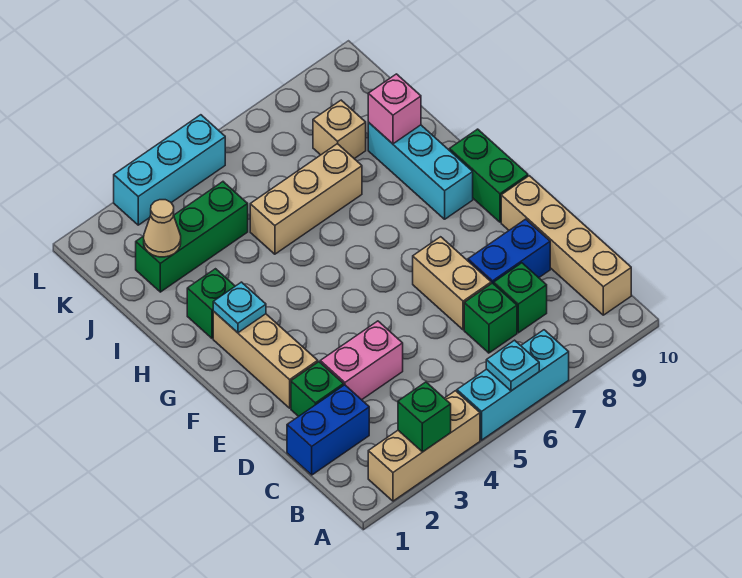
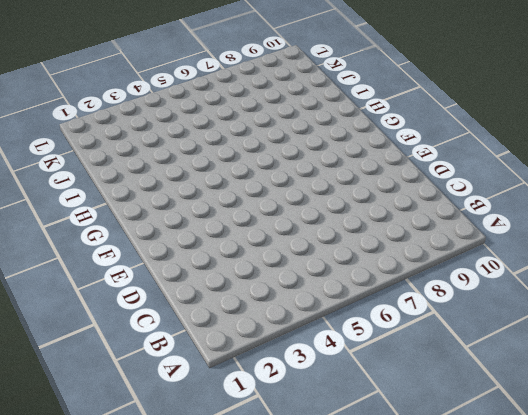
none -> tan brick A2:A4 level 1
none -> cyan brick A5:A7 level 1
none -> tan brick B10:E10 level 1

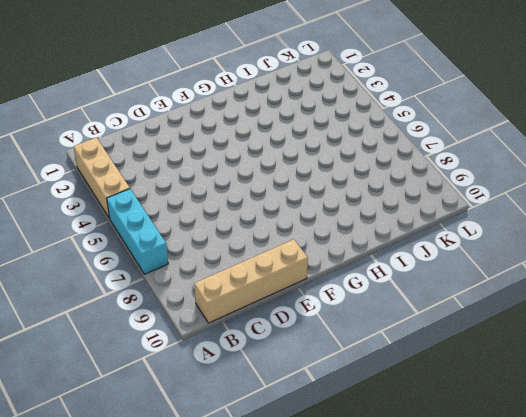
none -> blue brick C1:C2 level 1
none -> green brick C7 level 1
none -> green brick C8 level 1

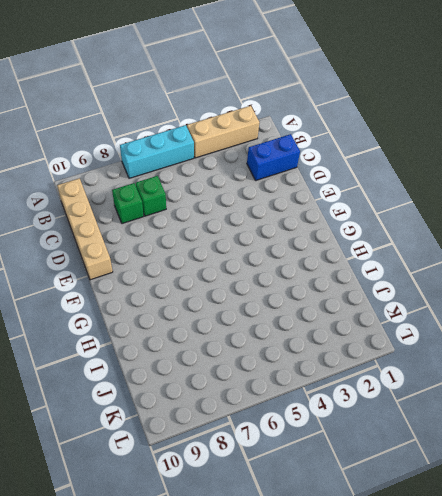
none -> green brick D2 level 1
none -> pink brick D3:D4 level 1
none -> tan brick D7:E7 level 1

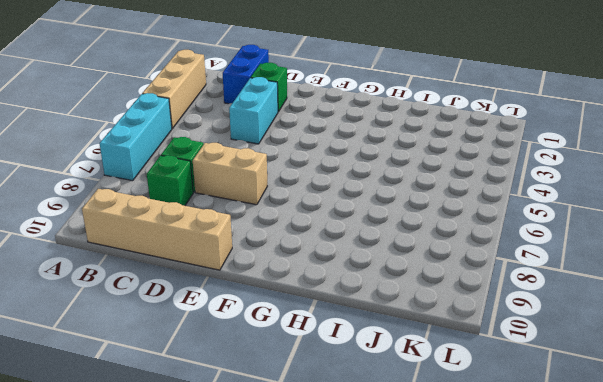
cyan brick D3:D4 level 1 -> pink brick D3:D4 level 1
none -> blue brick D8:D9 level 1
none -> tan brick E2:G2 level 1
none -> green brick F10:G10 level 1

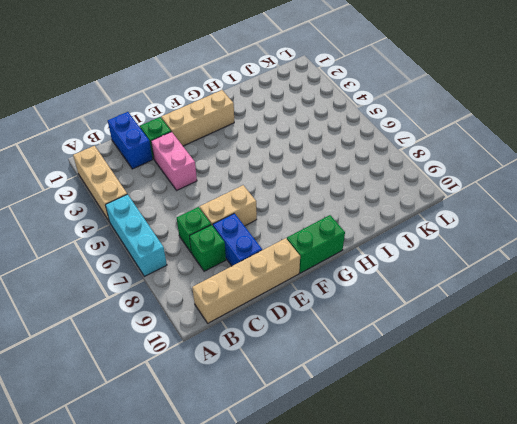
none -> cyan brick G9:I9 level 1
none -> green brick H2 level 1
none -> tan brick I5:I7 level 1

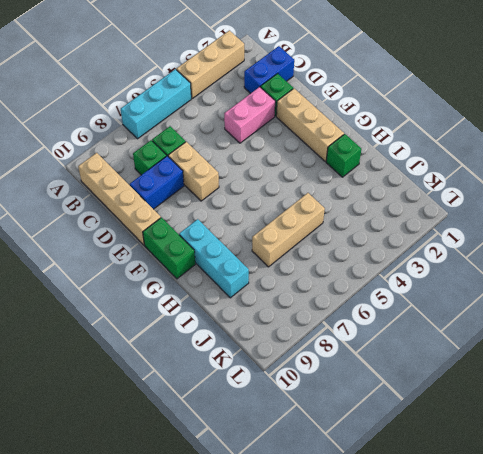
none -> green brick J2:J4 level 1
none -> tan brick J8 level 1
none -> cyan brick L3:L5 level 1

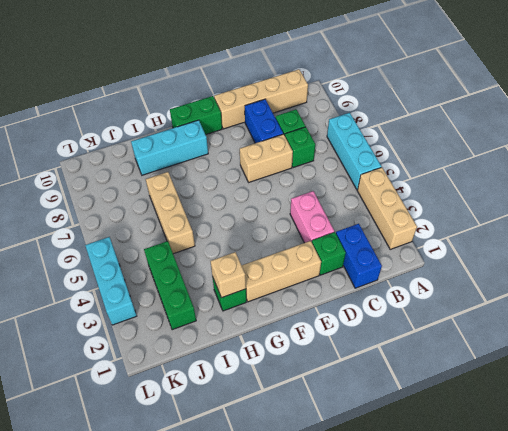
tan brick H2 level 2 -> tan brick J8 level 1
none -> green brick A3 level 2
none -> cyan plate A6 level 2
none -> cyan plate G2 level 2

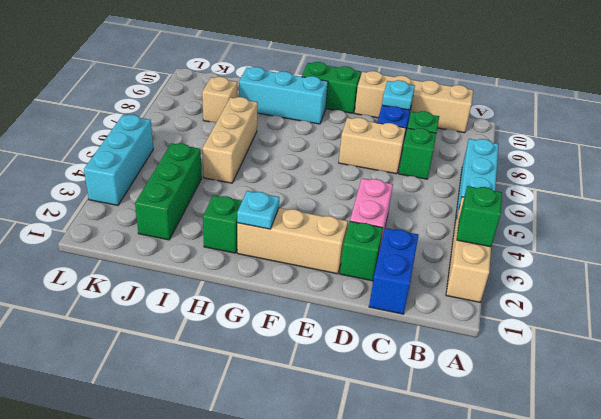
cyan plate D9 level 2 -> cyan plate A6 level 2
none -> pink brick I9 level 2
none -> tan cone J2 level 2

